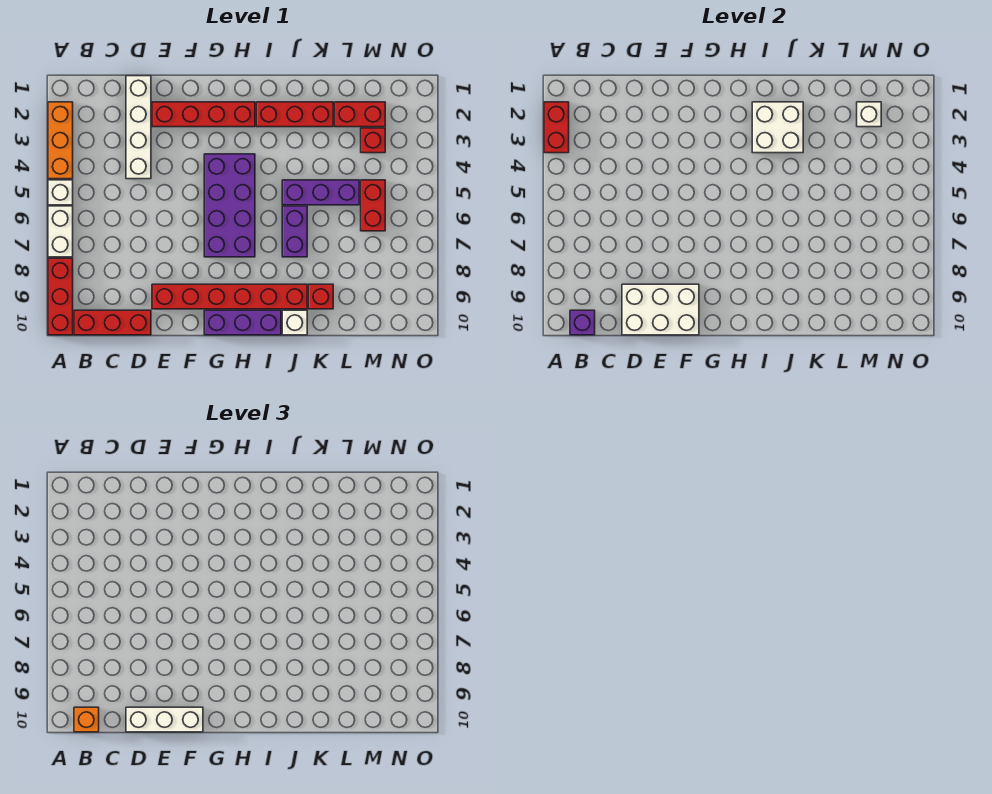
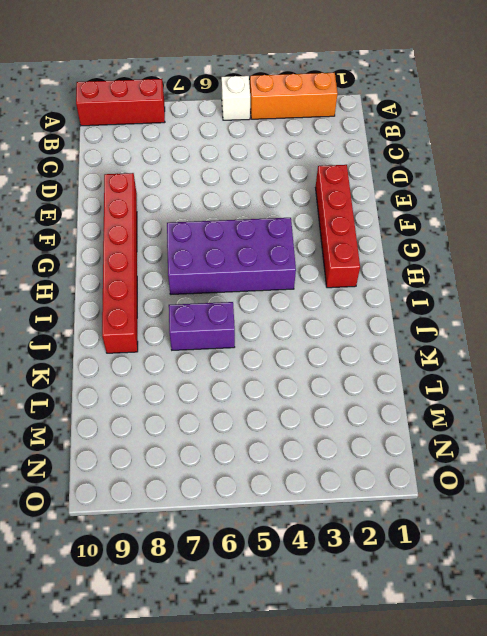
none -> white brick A6:A7 level 1
none -> red brick B10:D10 level 1
none -> white brick D1:D4 level 1

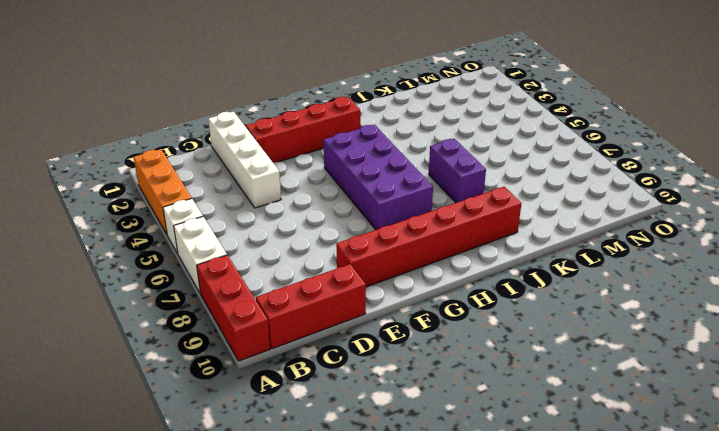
none -> purple brick G10:I10 level 1
none -> red brick I2:K2 level 1
none -> purple brick J5:L5 level 1

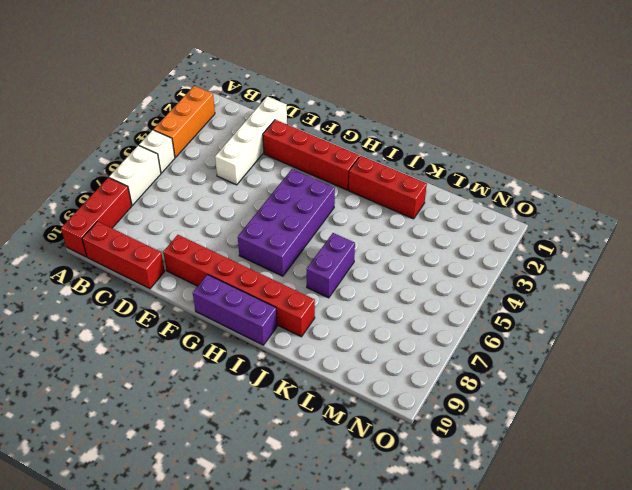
none -> purple brick J5:L5 level 1
none -> white brick J10 level 1
none -> red brick K9 level 1

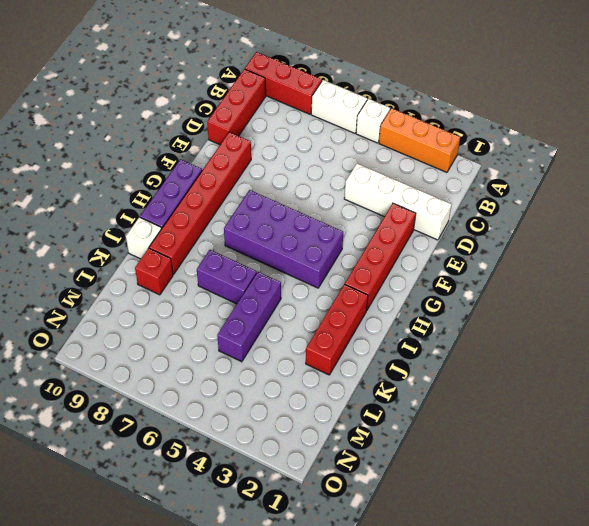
none -> red brick L2:M2 level 1
none -> red brick M3 level 1
none -> red brick M5:M6 level 1

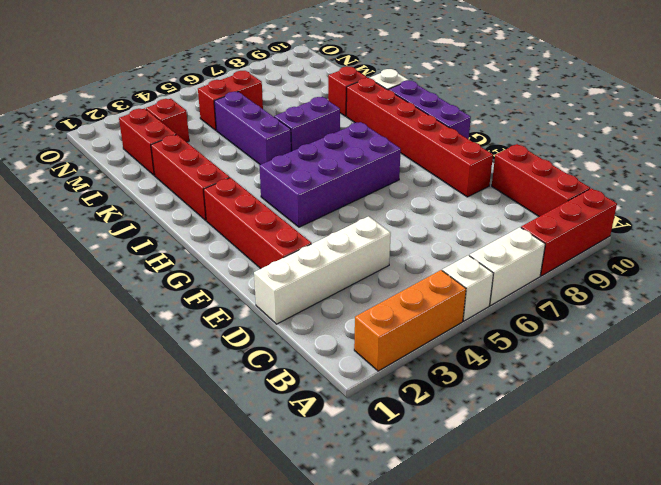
none -> red brick A2:A3 level 2
none -> purple brick B10 level 2
none -> white brick D9:F10 level 2

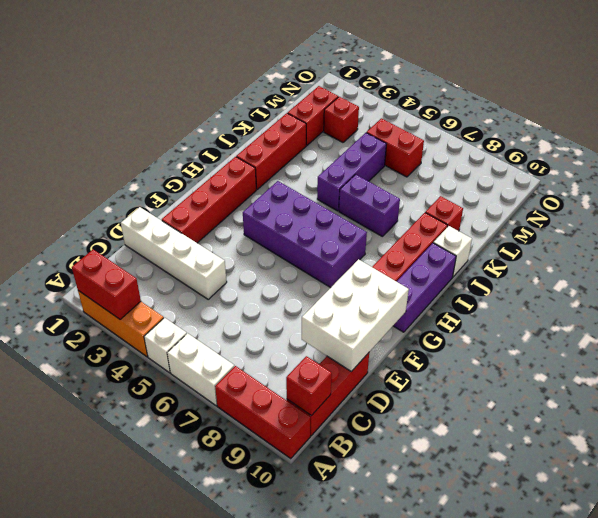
red brick B10 level 2 -> purple brick B10 level 2
none -> white brick I2:J3 level 2
none -> white brick M2 level 2
none -> orange brick B10 level 3

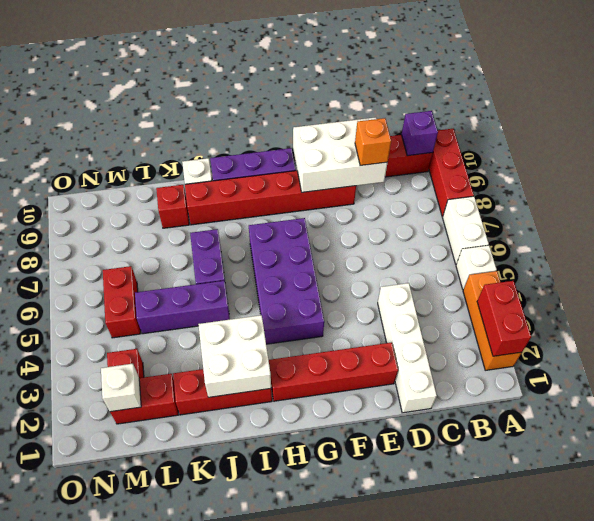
orange brick D9 level 3 -> orange brick B10 level 3
none -> white brick D10:F10 level 3

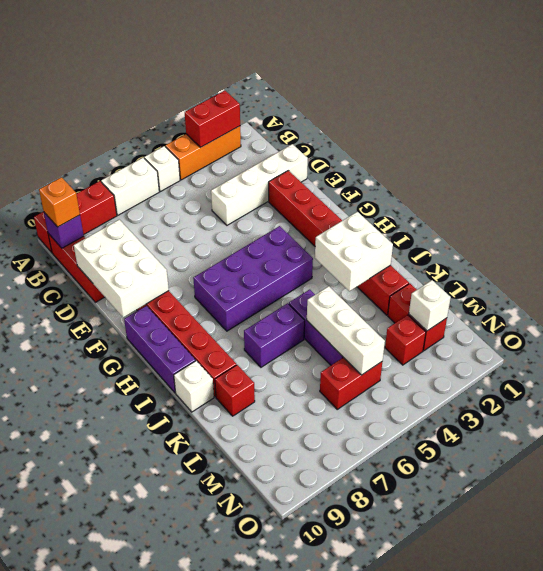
white brick K5:M5 level 2 -> white brick D10:F10 level 3

